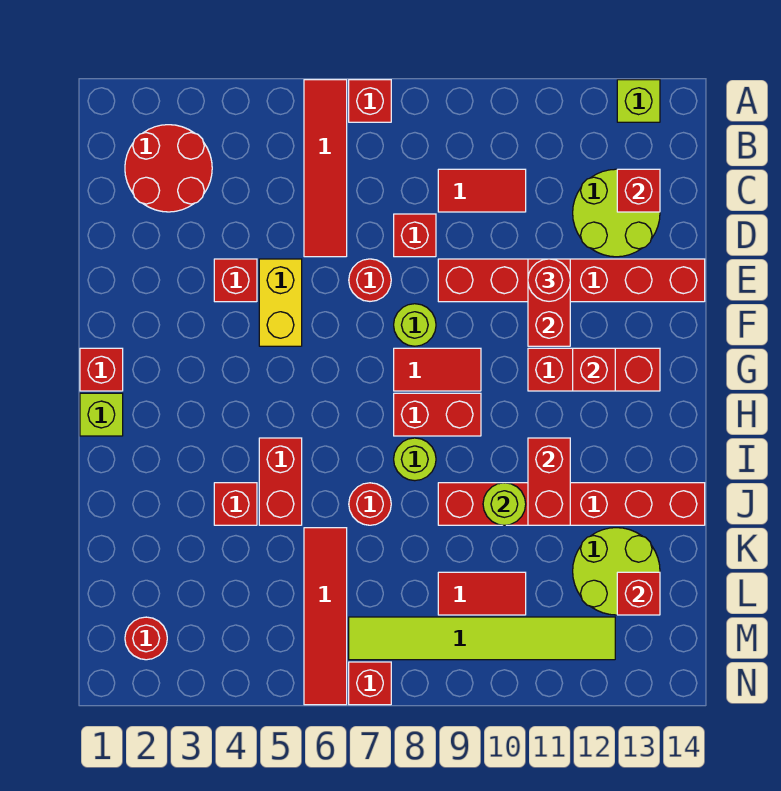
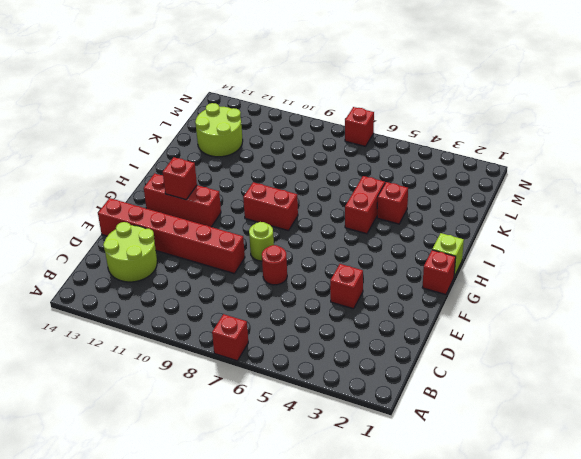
none -> red tile A6:D6 level 1
none -> lime brick A13 level 1
none -> red round brick B2:C3 level 1
none -> red tile C9:C10 level 1

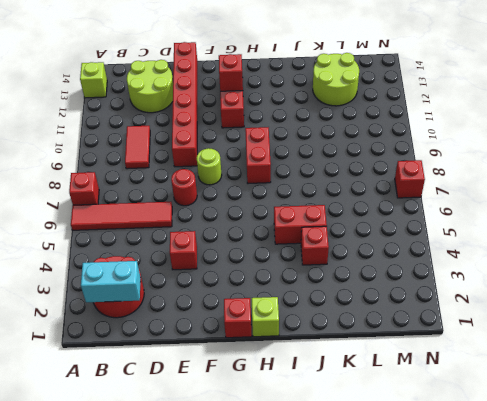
cyan brick B2:C2 level 2 -> none
none -> red brick D8 level 1
none -> yellow brick E5:F5 level 1
none -> red tile G8:G9 level 1
none -> lime round brick I8 level 1

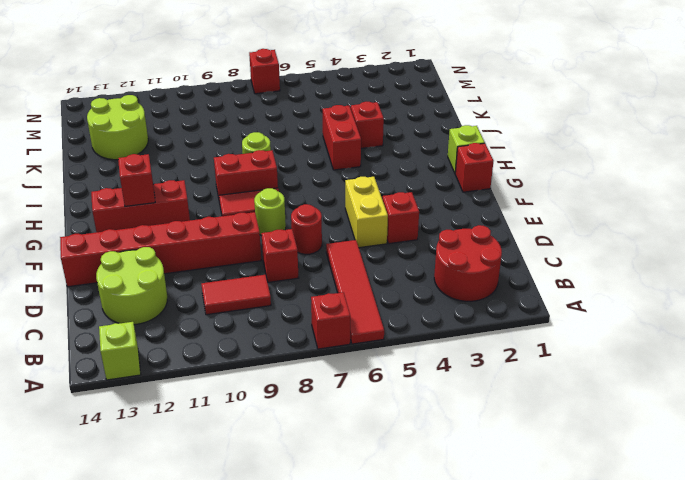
none -> red round brick J7 level 1
none -> red brick J9:J14 level 1
none -> red tile K6:N6 level 1
none -> red tile L9:L10 level 1

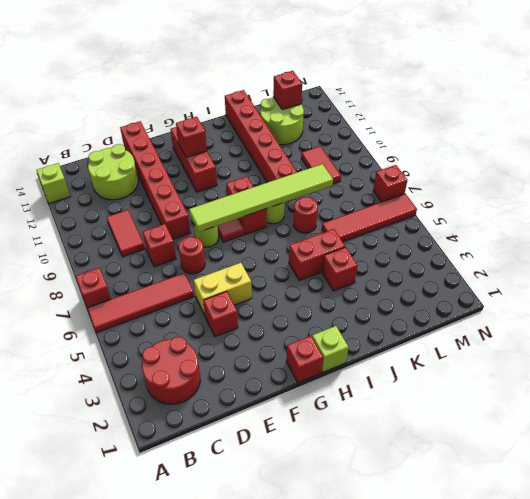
lime tile F8:K8 level 2 -> lime tile M7:M12 level 1
none -> red round brick M2 level 1
none -> red brick C13 level 2
none -> red brick E11:F11 level 2
none -> red brick I11:J11 level 2

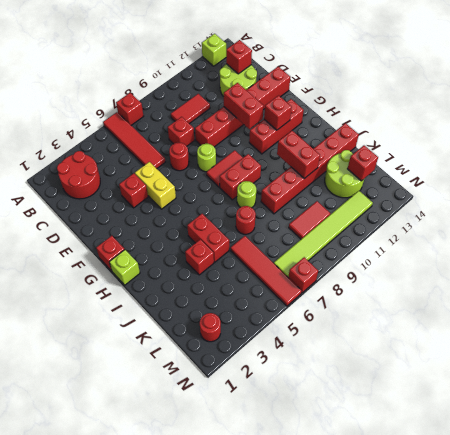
none -> lime round brick J10 level 2
none -> red round brick E11 level 3

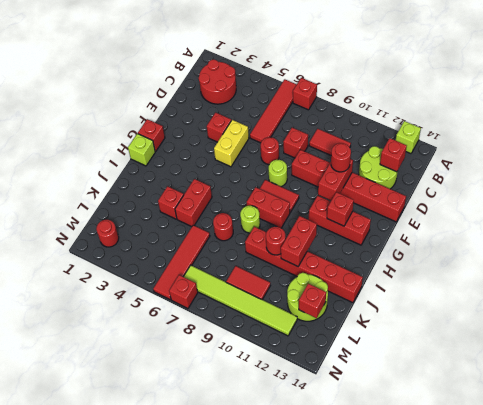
red round brick J10 level 2 -> lime round brick J10 level 2

